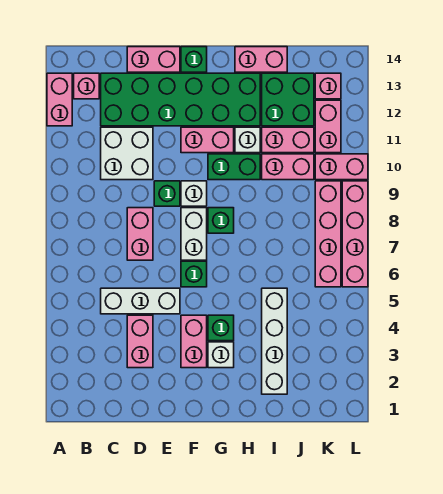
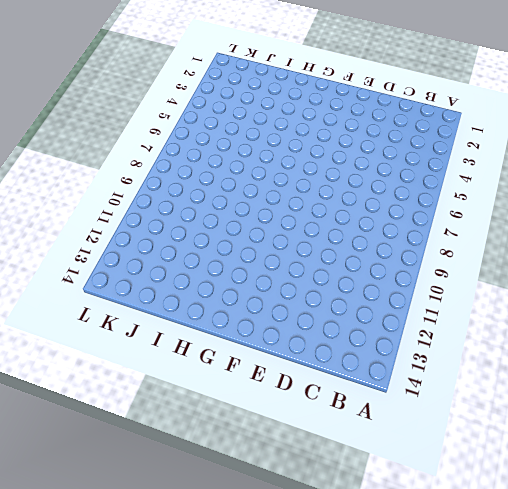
none -> pink brick A12:A13 level 1
none -> pink brick B13 level 1
none -> white brick C5:E5 level 1
none -> white brick C10:D11 level 1

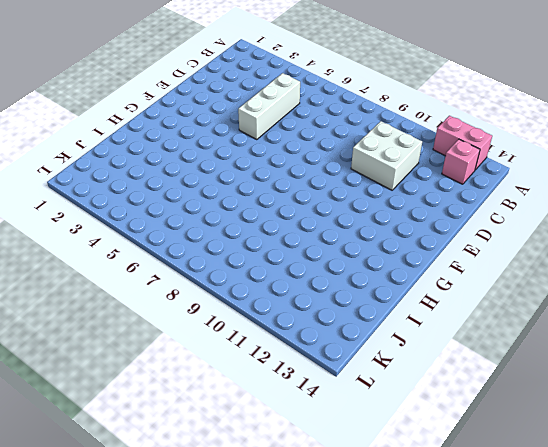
none -> green brick C12:H13 level 1
none -> pink brick D3:D4 level 1
none -> pink brick D7:D8 level 1
none -> pink brick D14:E14 level 1

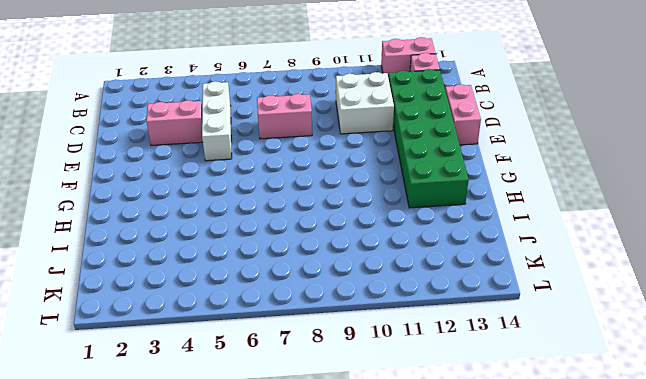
none -> green brick E9 level 1
none -> pink brick F3:F4 level 1
none -> green brick F6 level 1
none -> white brick F7:F8 level 1

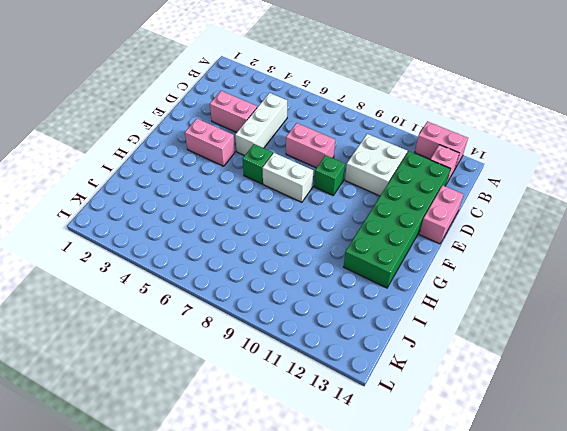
none -> white brick F9 level 1
none -> pink brick F11:G11 level 1
none -> green brick F14 level 1
none -> white brick G3 level 1

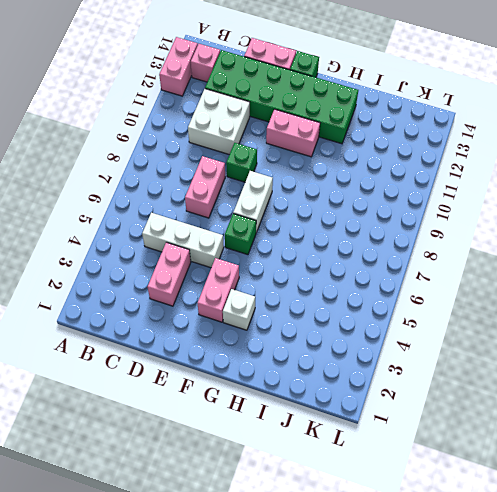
none -> white brick F9 level 1
none -> green brick G4 level 1
none -> green brick G8 level 1
none -> green brick G10:H10 level 1

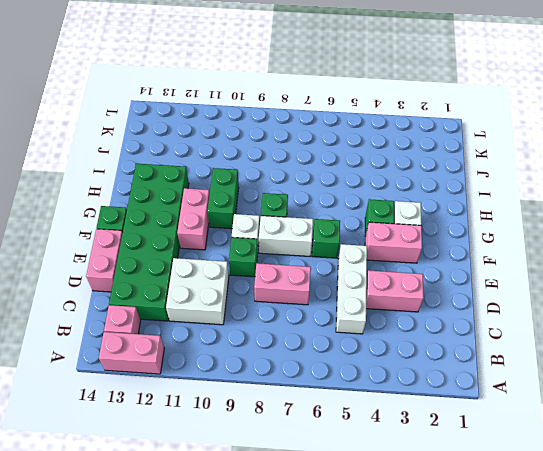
none -> white brick H11 level 1
none -> pink brick H14:I14 level 1
none -> white brick I2:I5 level 1
none -> pink brick I10:J10 level 1

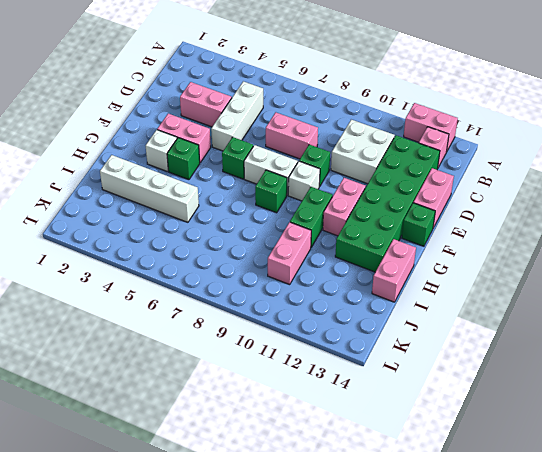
none -> white brick H11 level 1
none -> pink brick I11:J11 level 1
none -> green brick I12:J13 level 1
none -> pink brick K6:K9 level 1

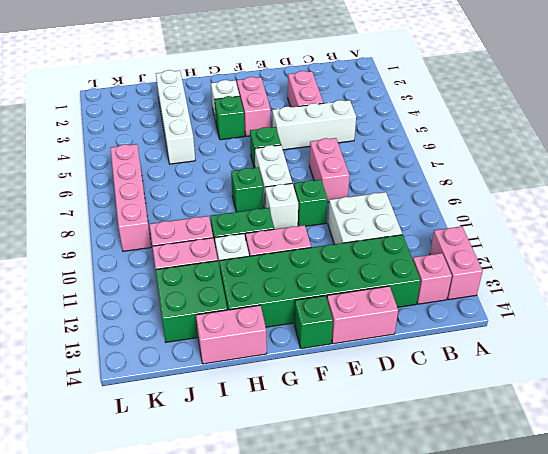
none -> pink brick K10:L10 level 1
none -> pink brick K11:K12 level 1
none -> pink brick K13 level 1
none -> pink brick L6:L9 level 1

